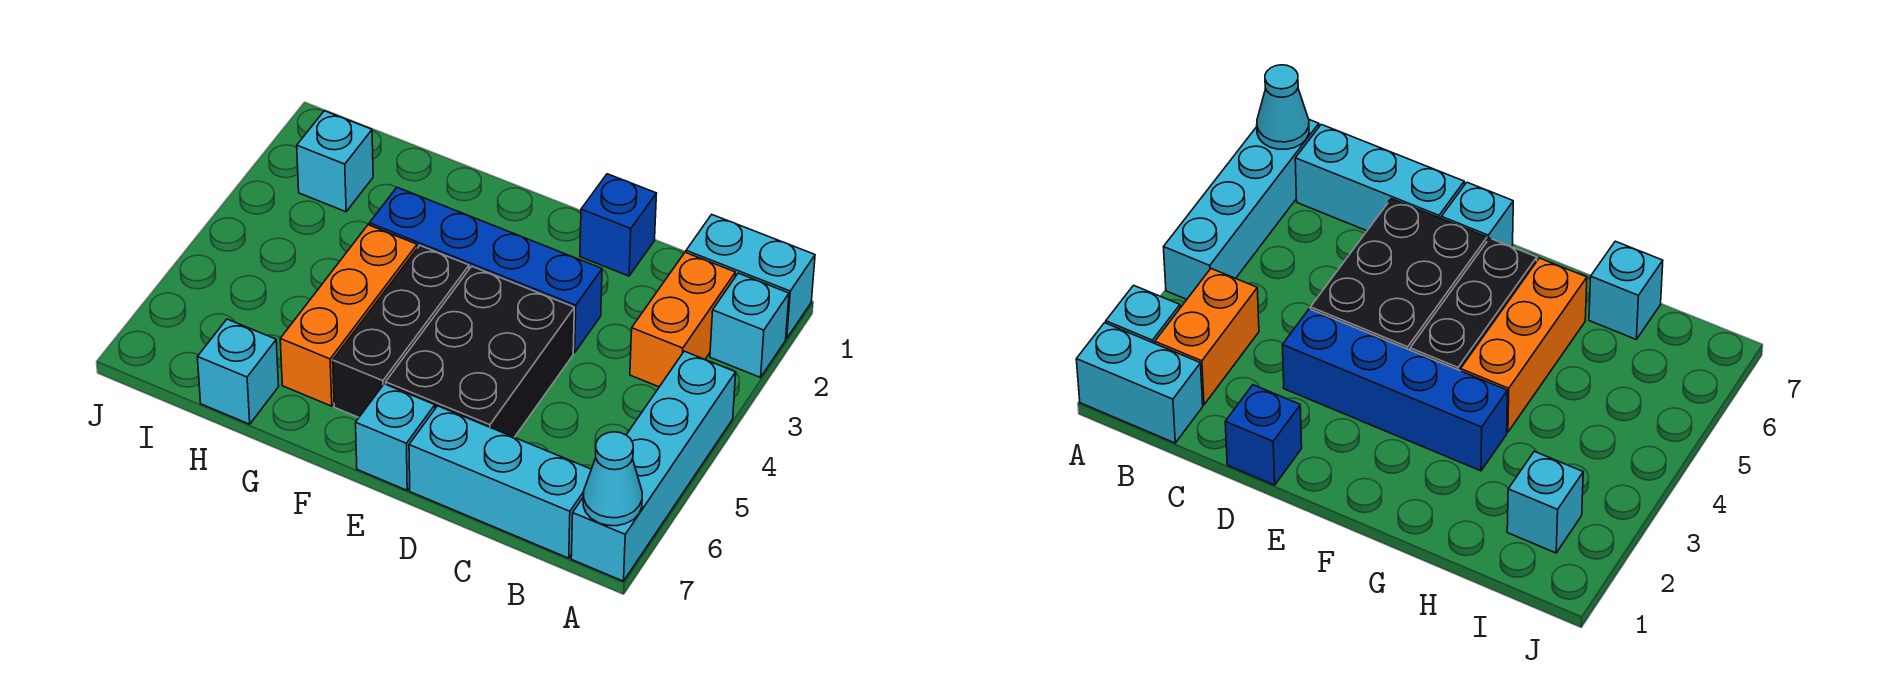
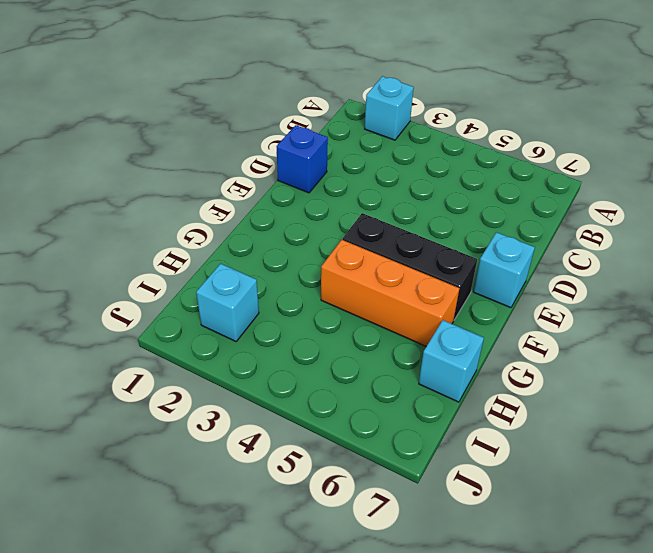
none -> cyan brick A1:B1 level 1
none -> cyan brick A4:A7 level 1
none -> orange brick B2:B3 level 1

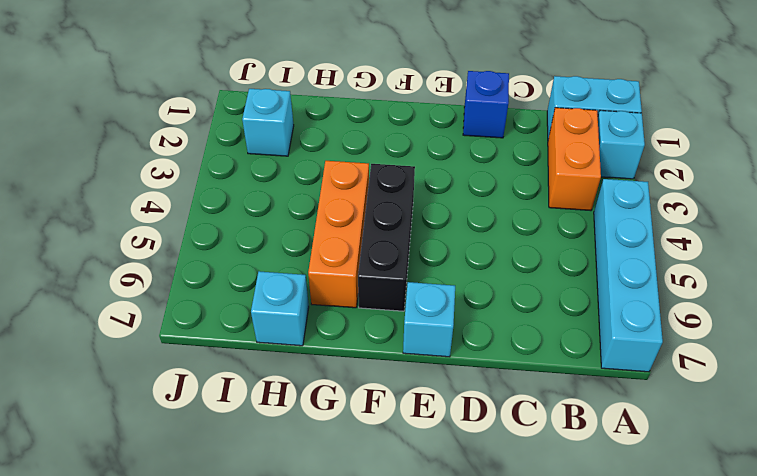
none -> cyan brick B7:D7 level 1
none -> blue brick D3:G3 level 1
none -> black brick D4:E6 level 1

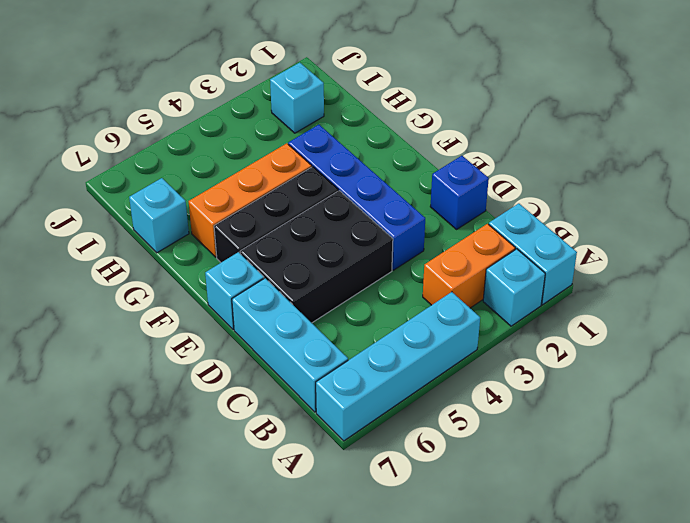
none -> cyan cone A7 level 2

